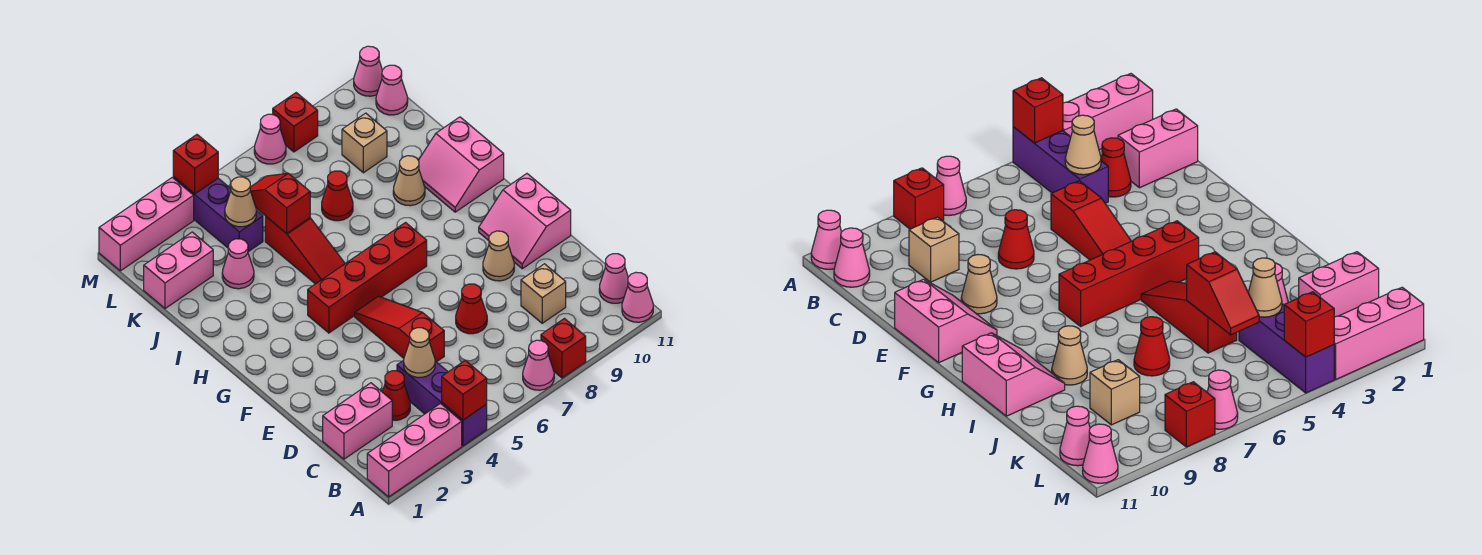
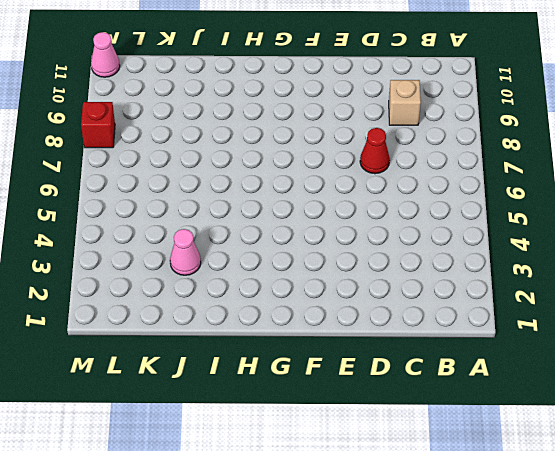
none -> pink brick A1:A3 level 1
none -> purple brick A4:C4 level 1
none -> pink cone A7 level 1
none -> red brick A8 level 1

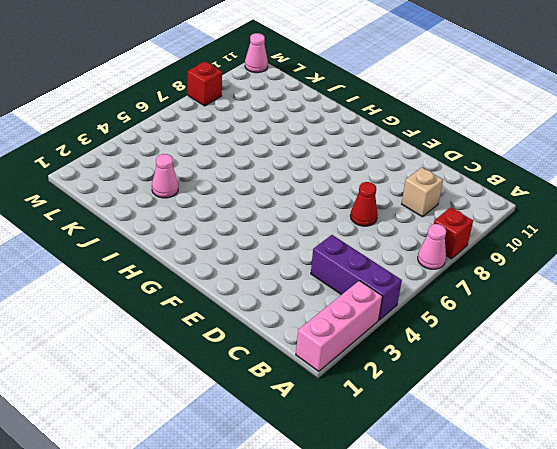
none -> pink cone A11 level 1
none -> pink cone B11 level 1
none -> pink brick C1:C2 level 1
none -> red cone C3 level 1

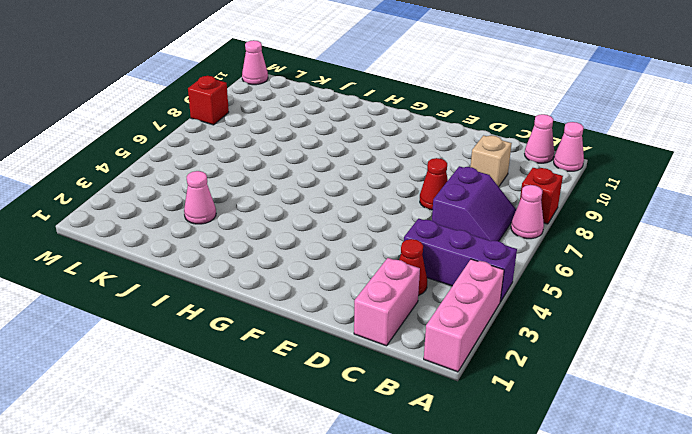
purple slope B6:C7 level 1 top C -> none
none -> red slope D5:F5 level 1 top D
none -> tan cone E9 level 1
none -> pink slope E10:F11 level 1 top 11
none -> red brick G4:G7 level 1

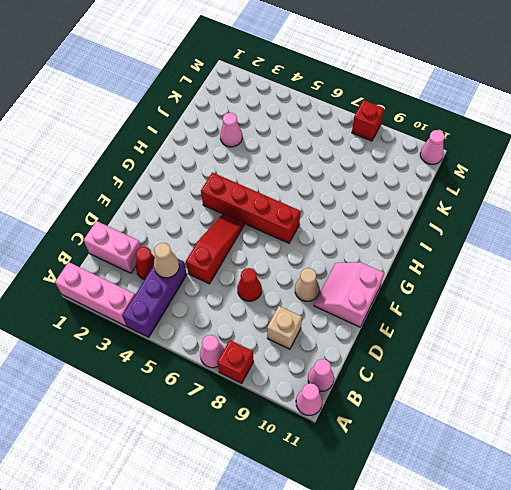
none -> red slope H5:J5 level 1 top J
none -> pink slope H10:I11 level 1 top 11
none -> tan cone I9 level 1
none -> red cone J7 level 1

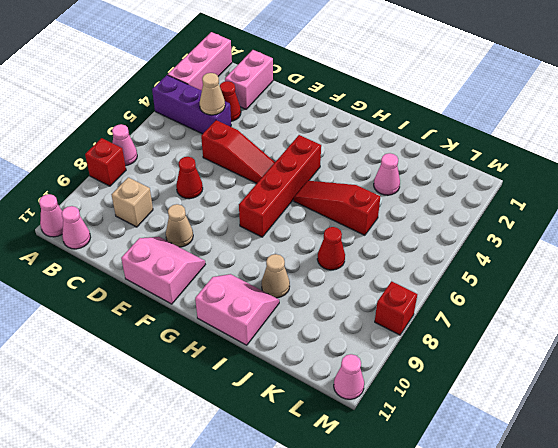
none -> pink brick K1:K2 level 1
none -> purple brick K4:M4 level 1
none -> tan brick K9 level 1
none -> pink cone L11 level 1

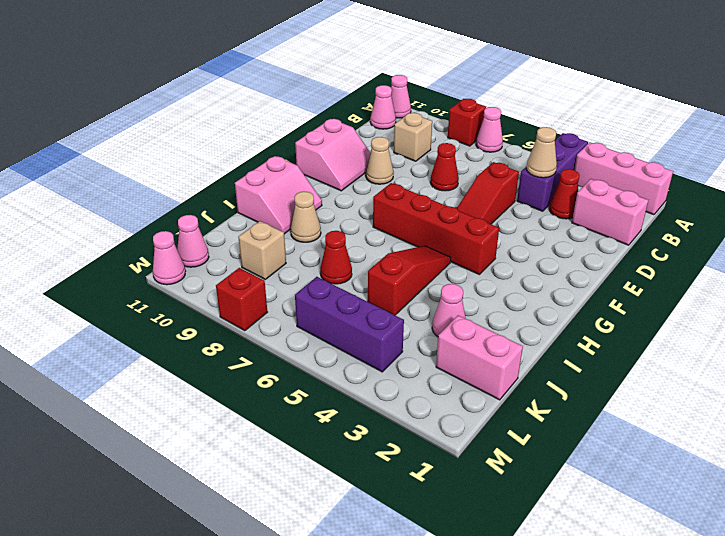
purple brick L4:L6 level 1 -> purple brick K4:M4 level 1
none -> pink brick M1:M3 level 1
none -> pink cone M7 level 1
none -> red brick A4 level 2
none -> red slope J5:K5 level 2 top J

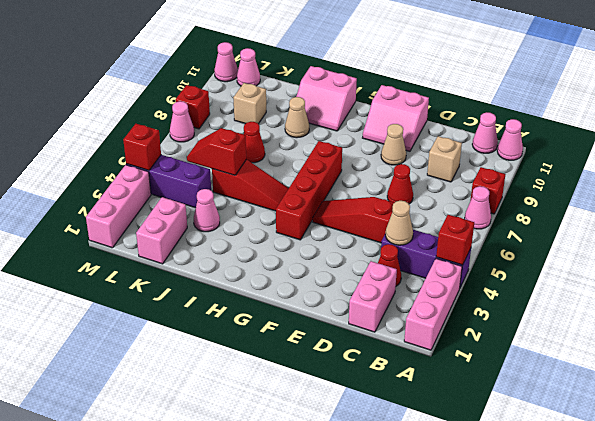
none -> tan cone K4 level 2

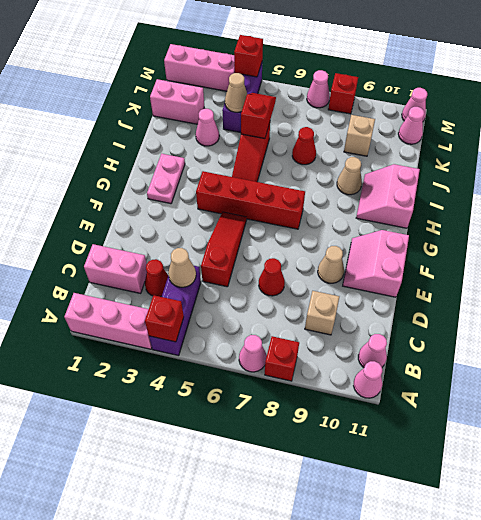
pink plate G2:H2 level 1 -> none

